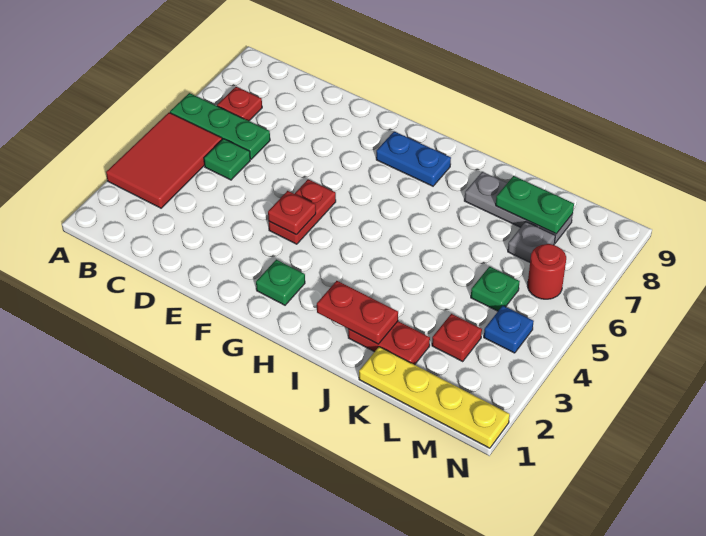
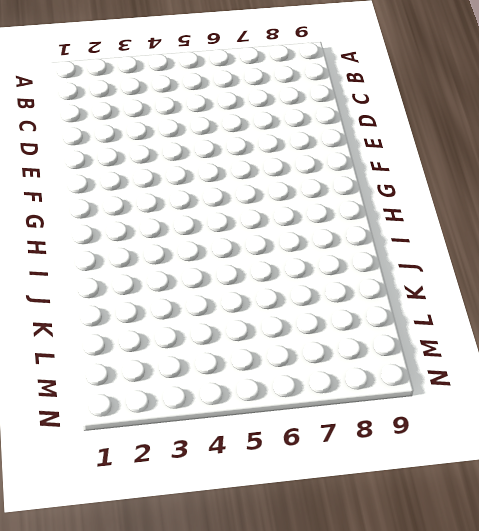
none -> red tile A3:B5 level 1
none -> green plate A6:C6 level 1
none -> red plate B7 level 1

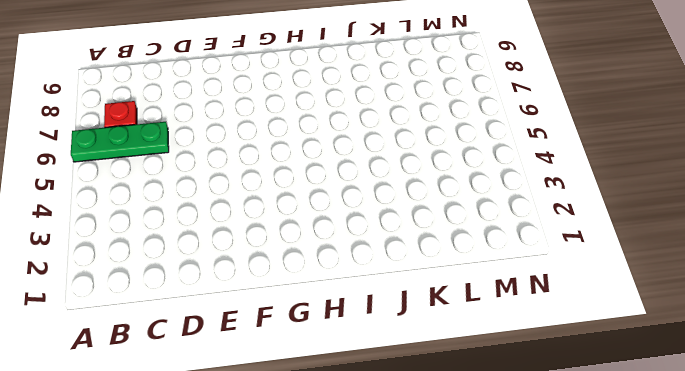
none -> red tile A3:B5 level 1
none -> green plate C5 level 1
none -> red plate F4:F5 level 1

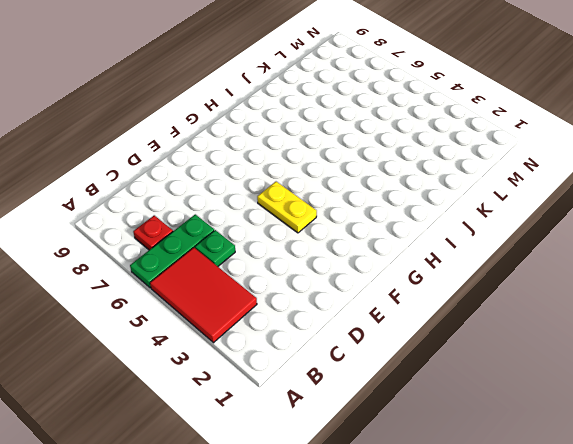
yellow plate F4:F5 level 1 -> red plate F4:F5 level 1
none -> green plate G2 level 1
none -> blue plate G8:H8 level 1
none -> red plate J2:K2 level 1

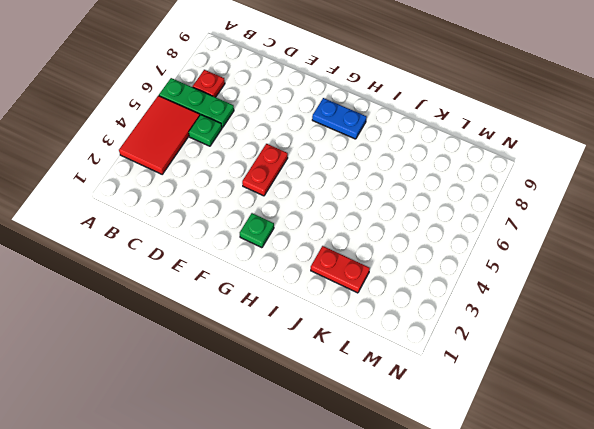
none -> grey plate J8:L8 level 1
none -> yellow plate K1:N1 level 1
none -> red plate L3 level 1

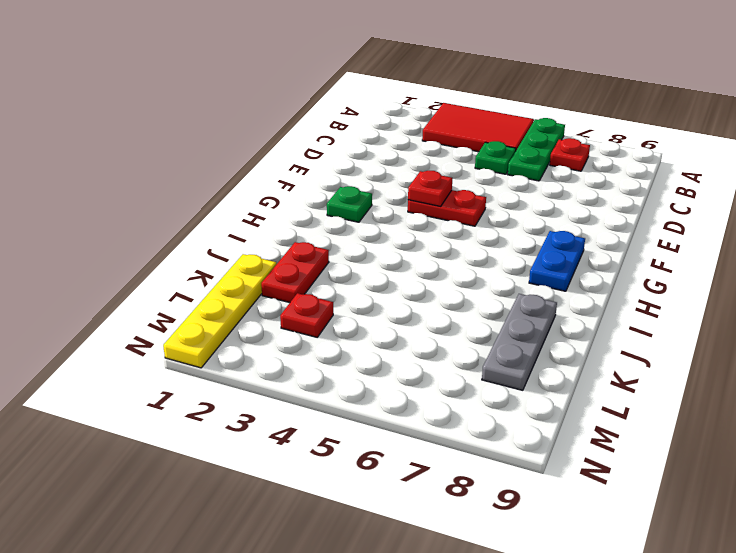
none -> green plate L5 level 1
none -> grey plate L7 level 1
none -> blue plate M4 level 1

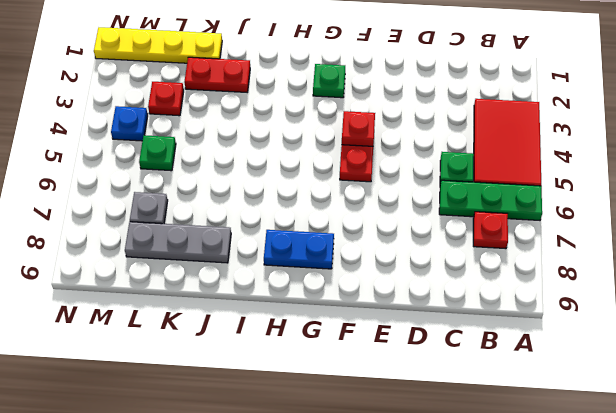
none -> red round brick M6 level 1
none -> red plate I2:J2 level 2
none -> green plate K8:L8 level 2

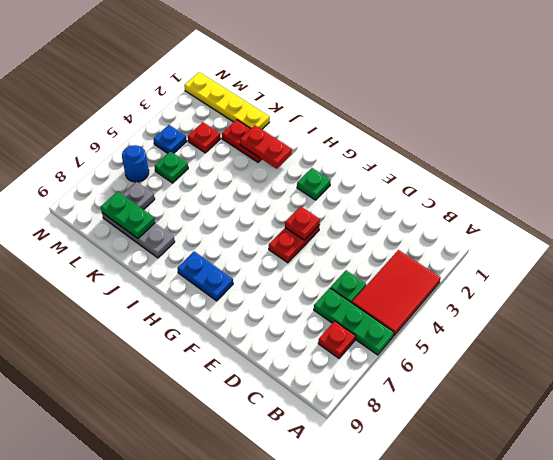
blue round brick M6 level 1 -> red round brick M6 level 1

